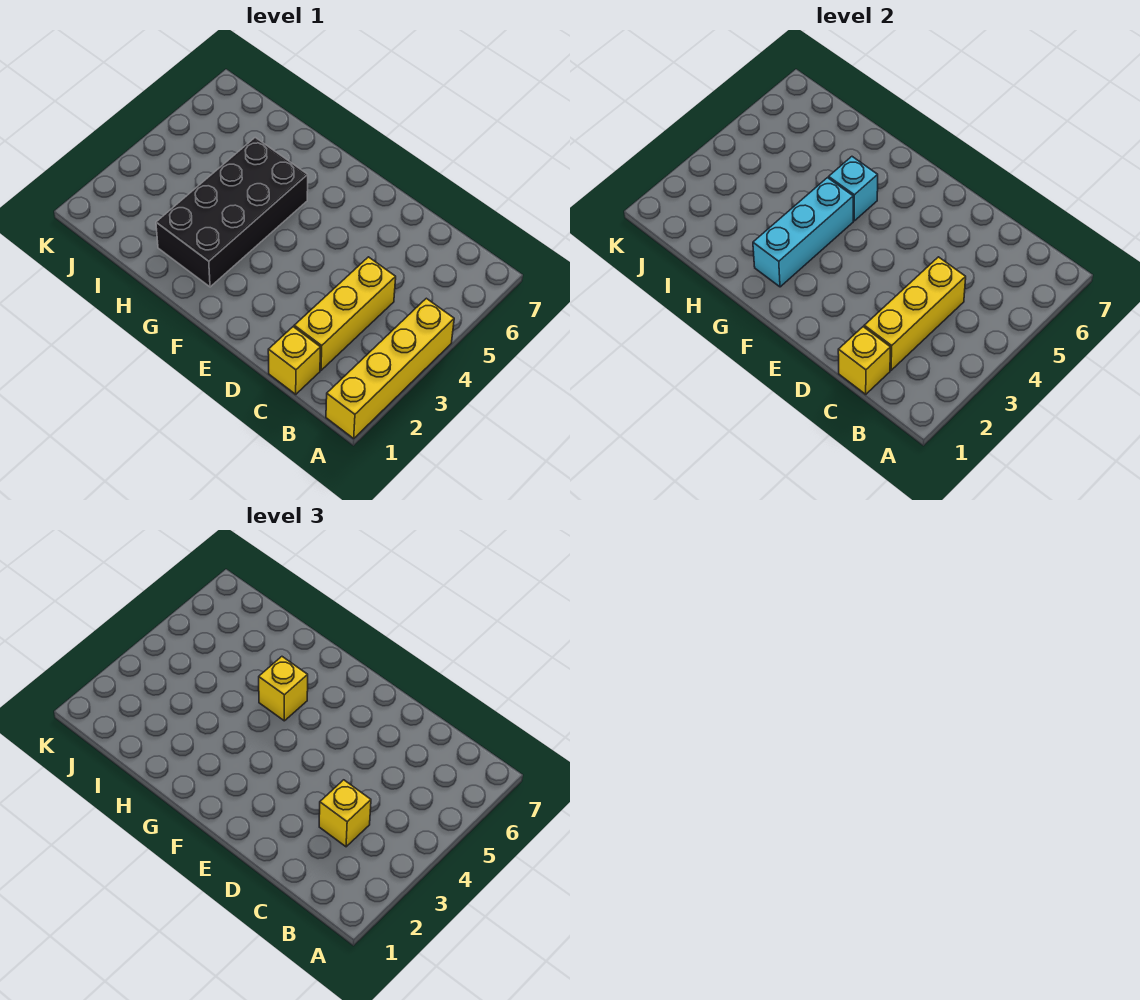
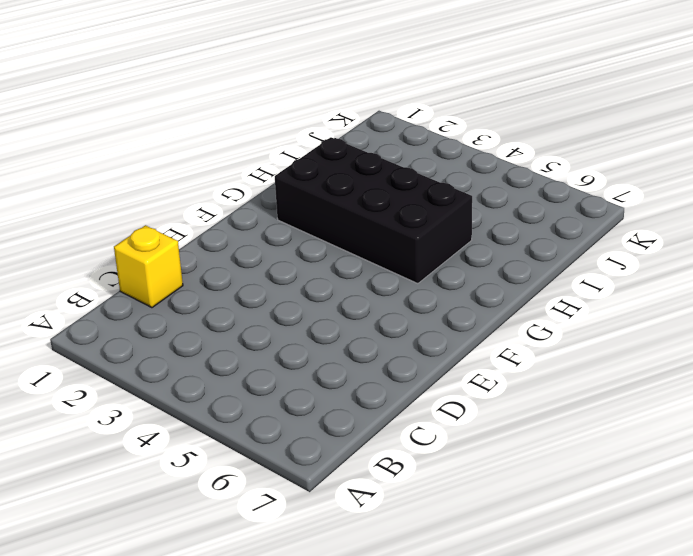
none -> yellow brick A1:A4 level 1
none -> yellow brick C2:C4 level 1

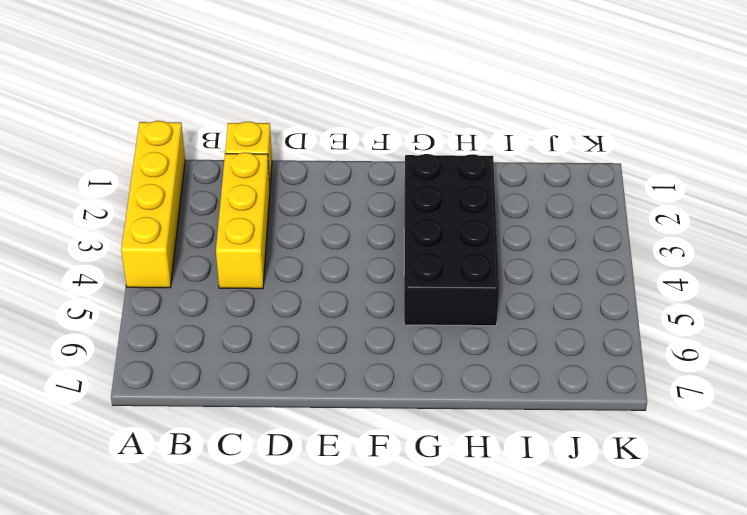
none -> yellow brick C1 level 2
none -> yellow brick C2:C4 level 2

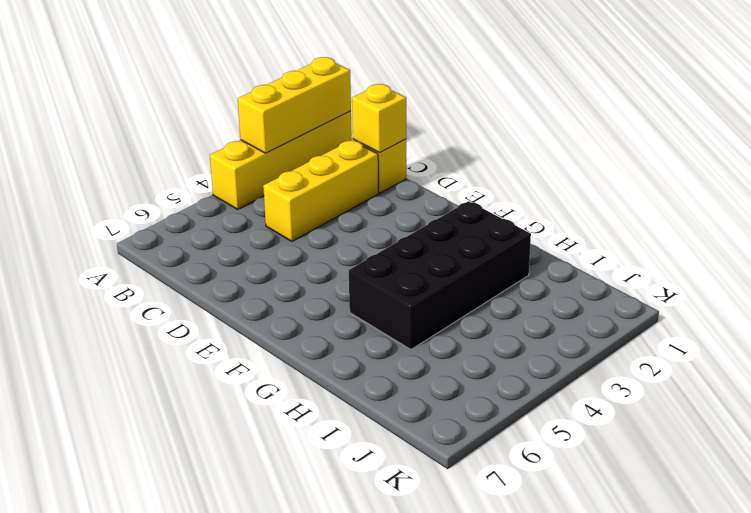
yellow brick A1:A3 level 2 -> yellow brick C2:C4 level 2
none -> cyan brick G2:G4 level 2
none -> cyan brick G5 level 2

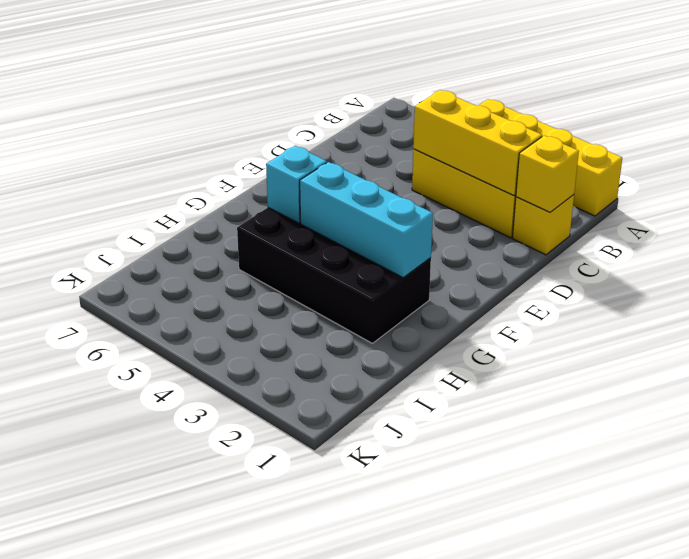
none -> yellow brick C3 level 3
none -> yellow brick G5 level 3

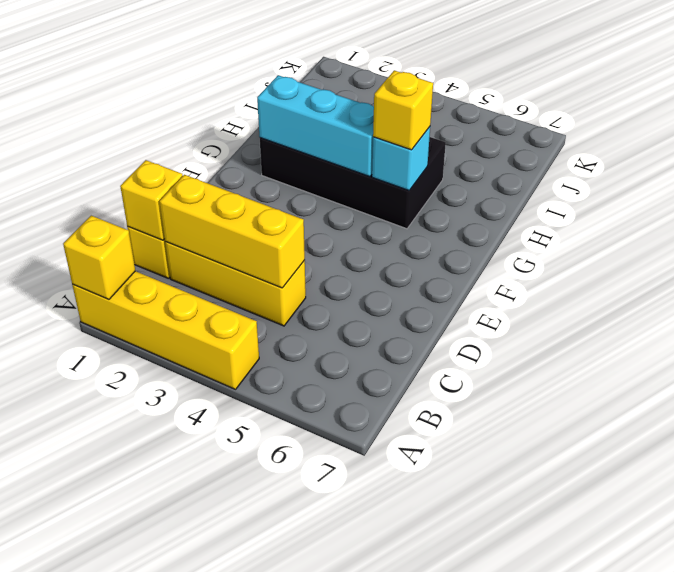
yellow brick A1 level 2 -> yellow brick C3 level 3

